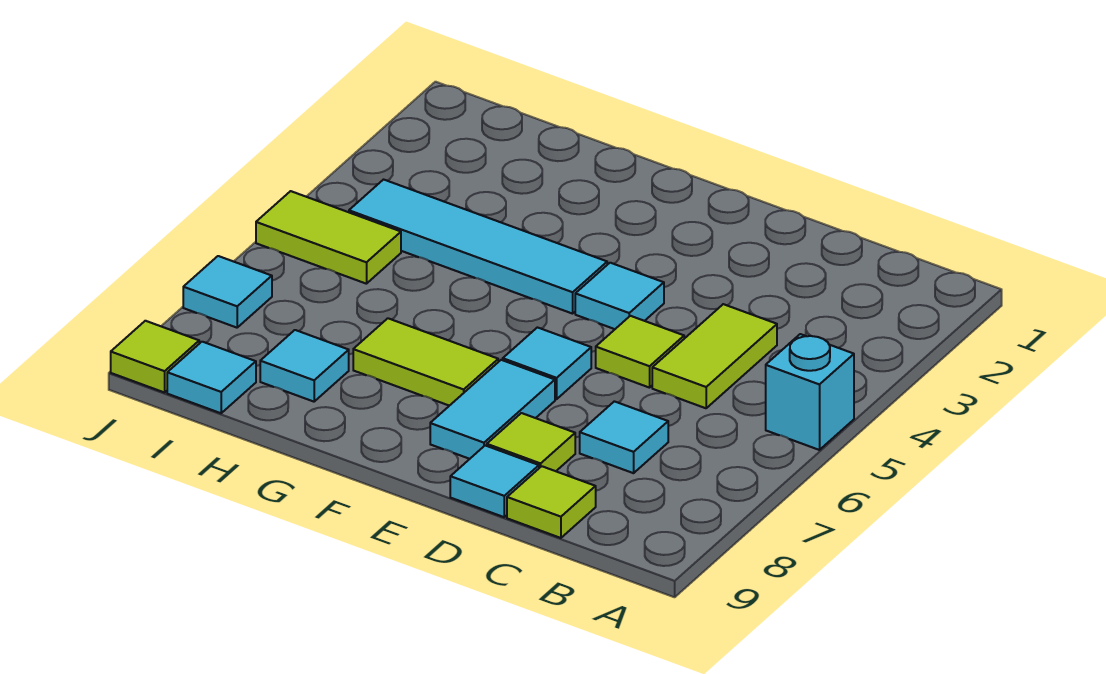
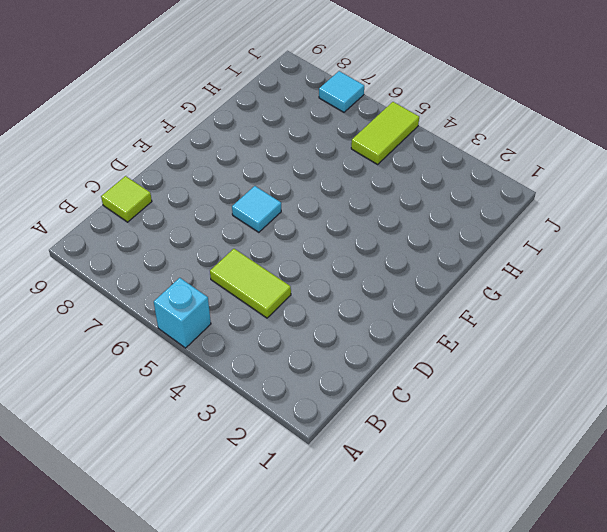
none -> cyan tile C7 level 1
none -> lime tile D5 level 1
none -> lime tile D8 level 1

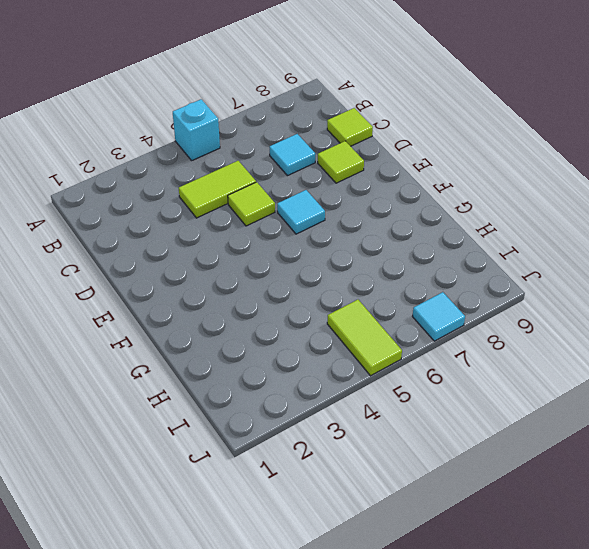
none -> cyan tile D9 level 1
none -> cyan tile E4 level 1
none -> cyan tile E7:E8 level 1

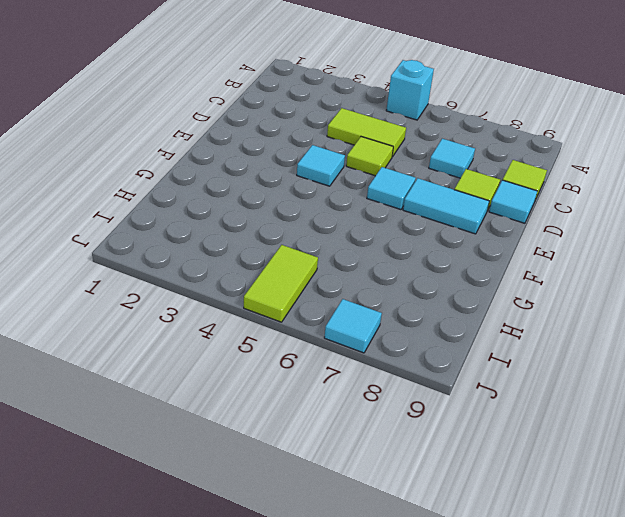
none -> cyan tile F4:I4 level 1
none -> lime tile F7:G7 level 1
none -> cyan tile H8 level 1

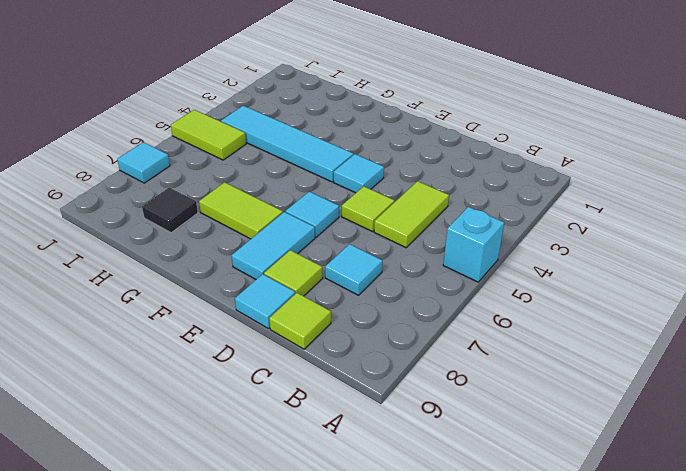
black tile H8 level 1 -> cyan tile H8 level 1
none -> cyan tile I9 level 1
none -> lime tile J9 level 1

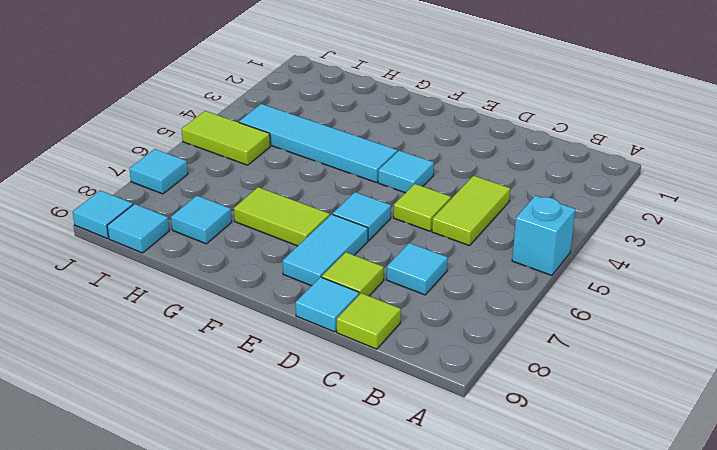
cyan tile J9 level 1 -> lime tile J9 level 1

